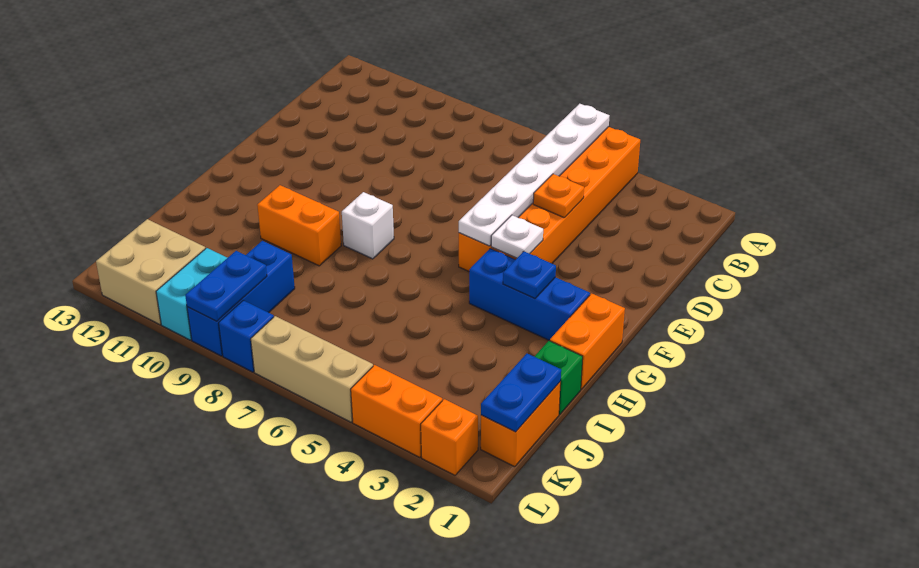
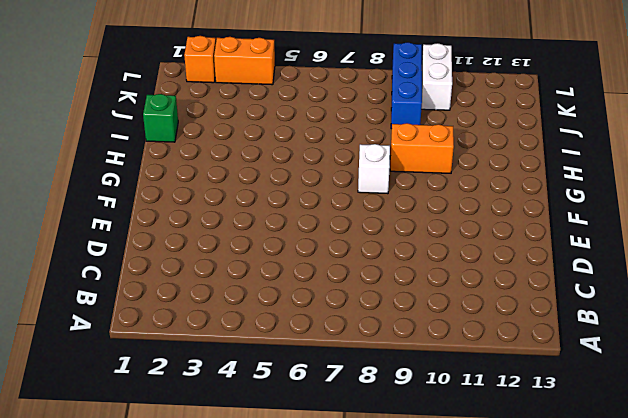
white brick K10:L10 level 1 -> cyan brick K10:L10 level 1
none -> orange brick A4:F5 level 1
none -> orange brick G1:H1 level 1
none -> blue brick G2:G4 level 1

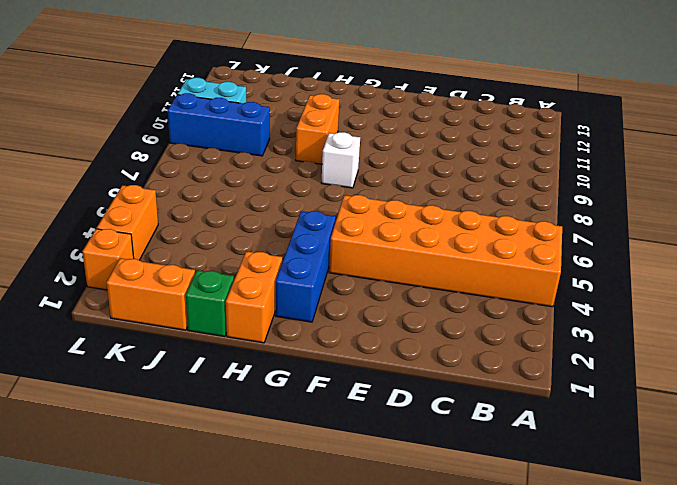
orange brick H1:H2 level 1 -> orange brick G1:H1 level 1
none -> tan brick K11:L12 level 1
none -> tan brick L5:L7 level 1
none -> blue brick L8 level 1

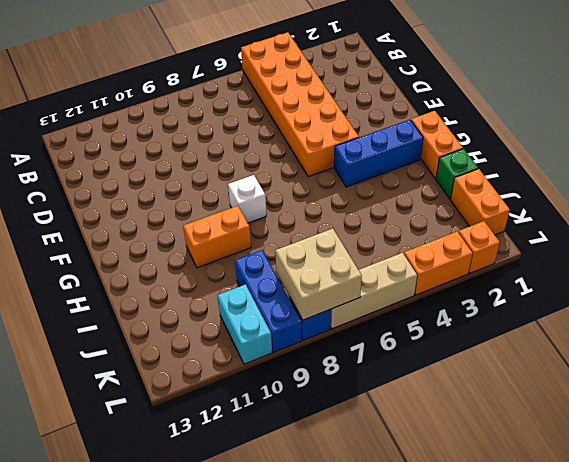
tan brick K7:L8 level 2 -> tan brick K11:L12 level 1
none -> white plate A5:F5 level 2
none -> orange plate D4 level 2
none -> white plate F4 level 2

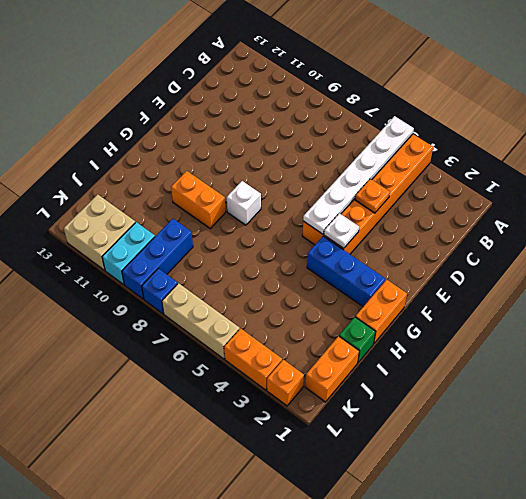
none -> blue plate G3 level 2
none -> blue plate J1:K1 level 2
none -> blue plate K9:L9 level 2

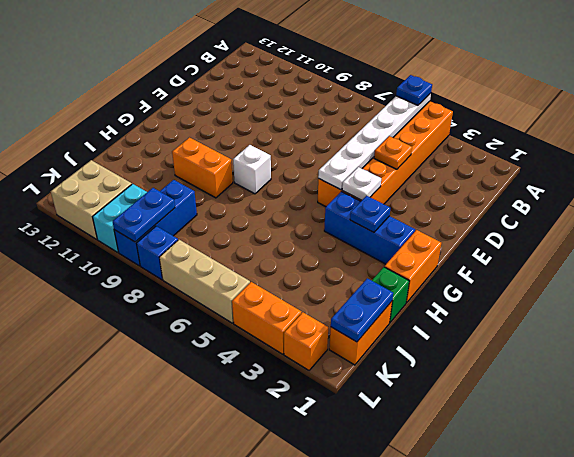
blue plate A5 level 3 -> none

